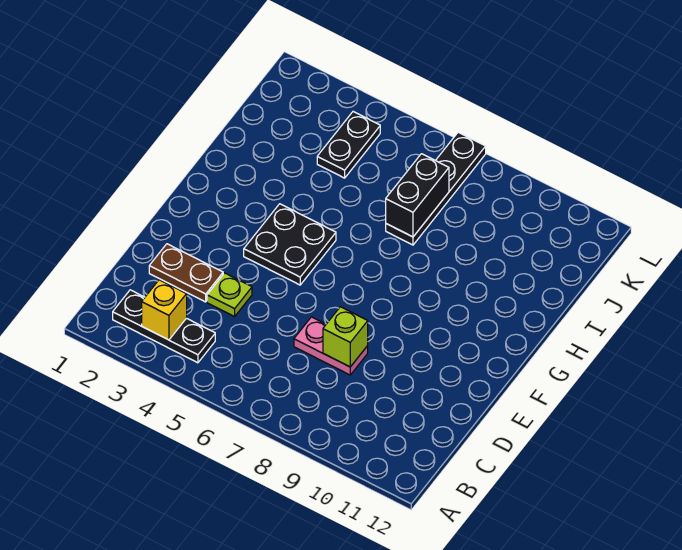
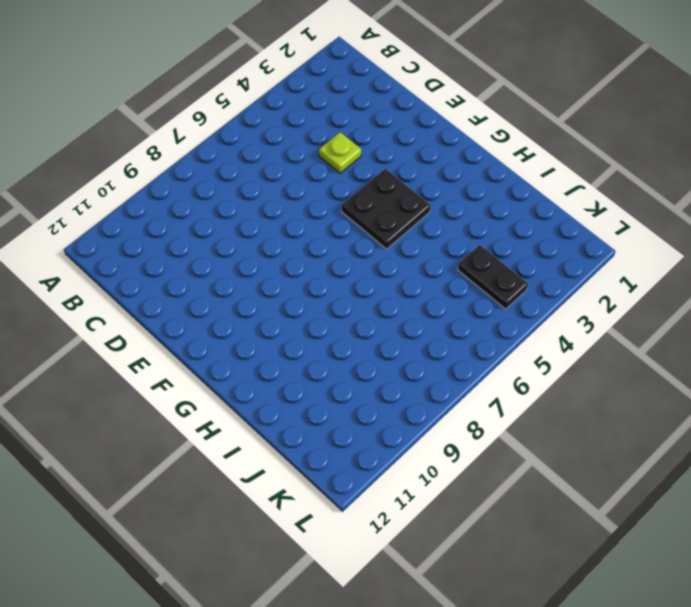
none -> black plate B2:B4 level 1
none -> brown plate D2:D3 level 1

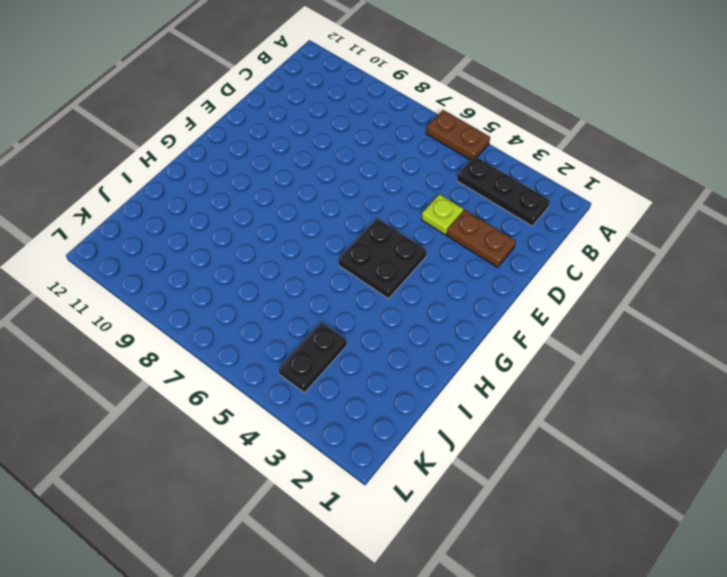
brown plate A5:A6 level 1 -> none
none -> pink plate D7:D8 level 1
none -> black plate I7:L7 level 1

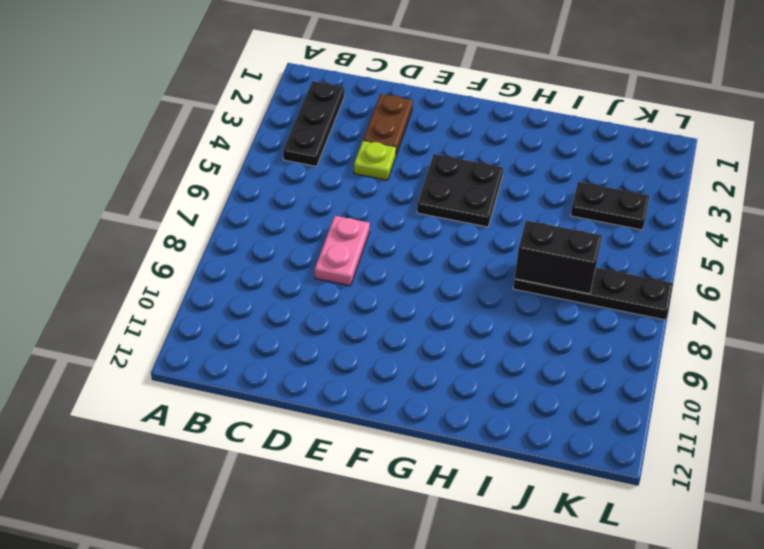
none -> yellow brick B3 level 2
none -> lime brick D8 level 2

